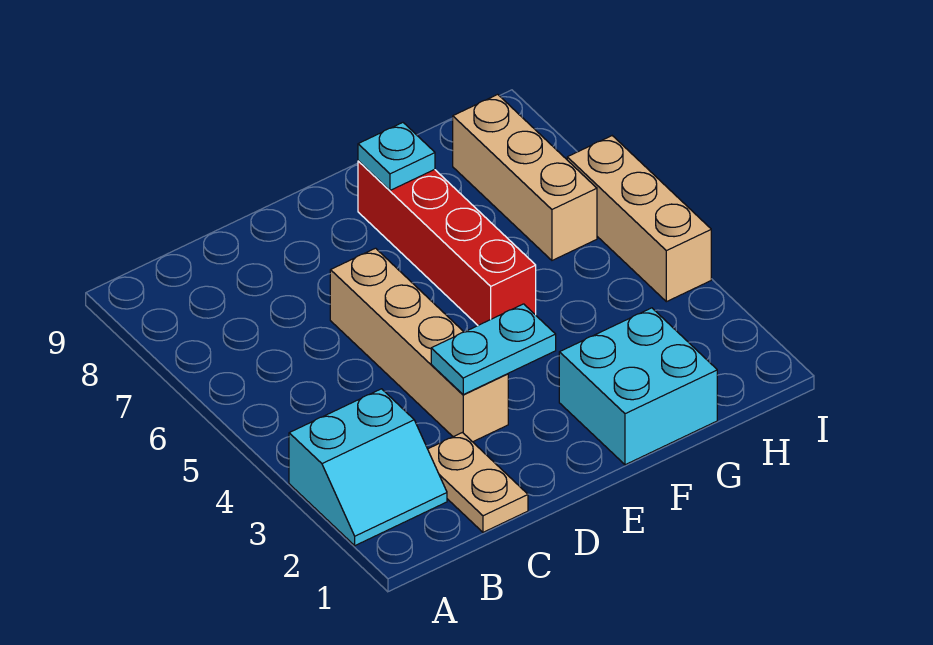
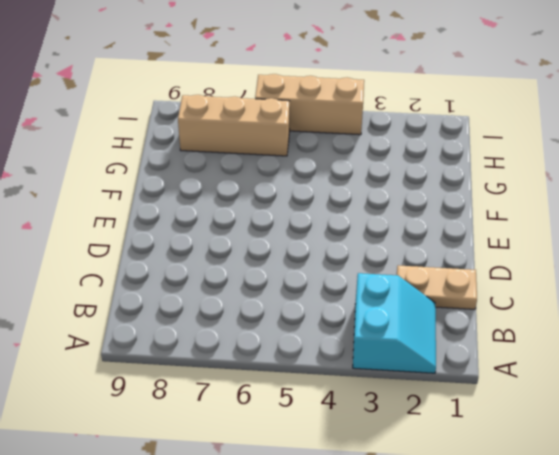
none -> tan brick D3:D6 level 1
none -> cyan brick F1:G2 level 1

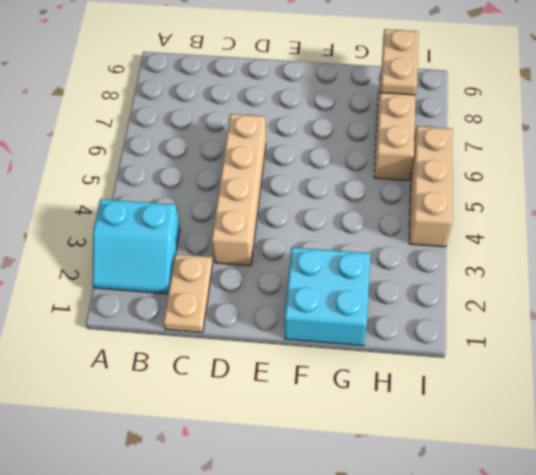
tan plate H8:H9 level 2 -> none
none -> red brick F5:F8 level 1
none -> cyan plate D3:E3 level 2

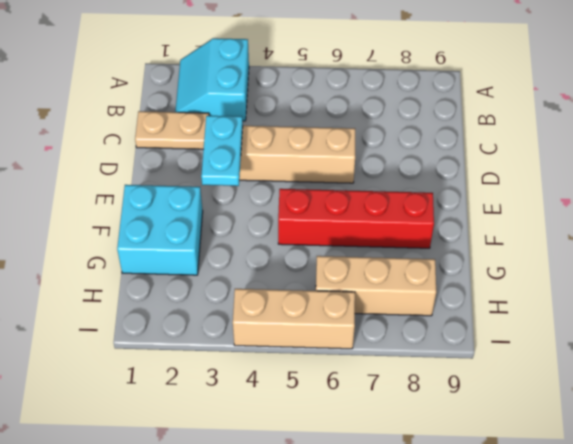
none -> cyan plate F8 level 2

